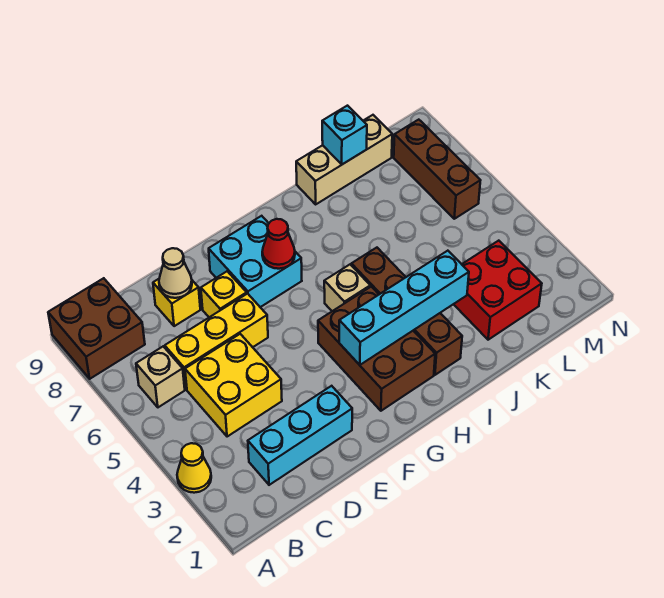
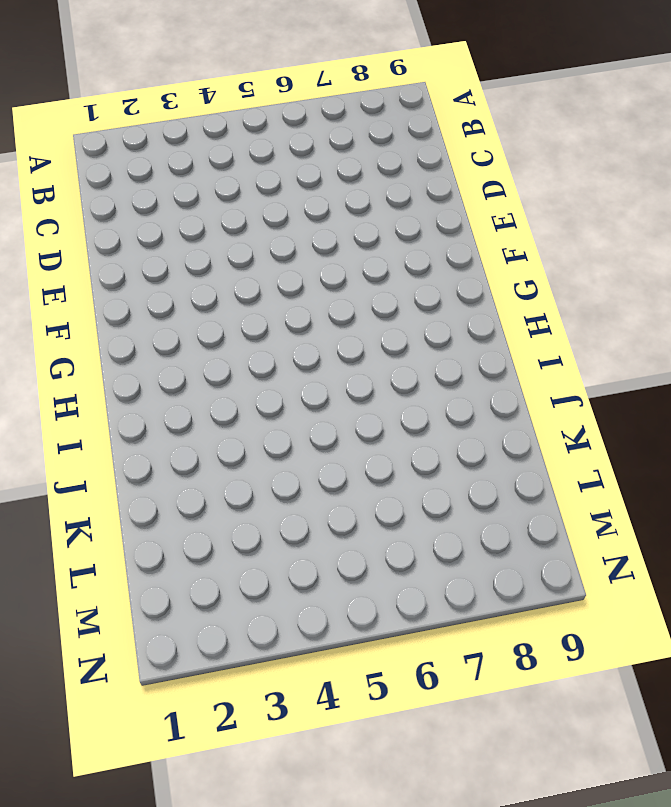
none -> yellow cone A3 level 1
none -> brown brick A8:B9 level 1
none -> tan brick B6 level 1

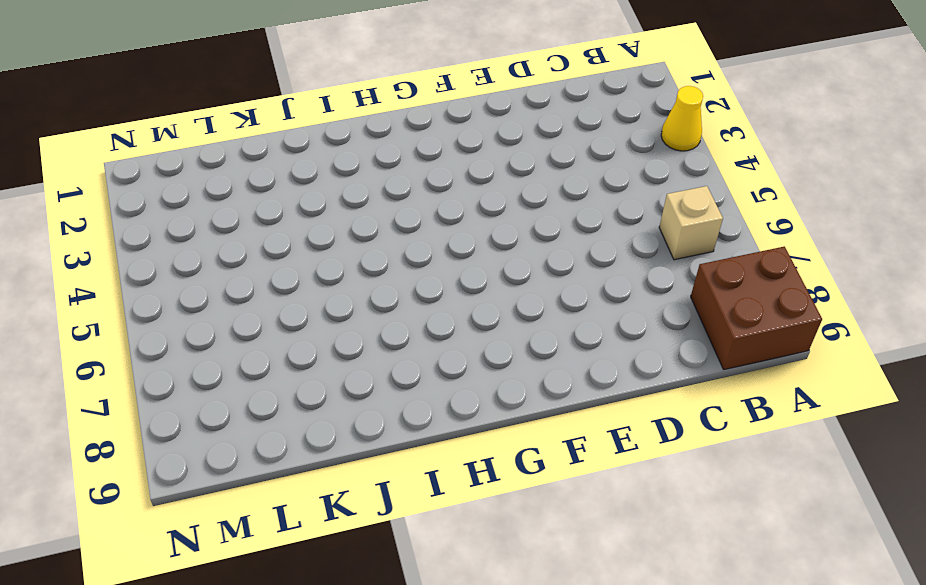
none -> cyan brick C2:E2 level 1
none -> yellow brick C4:D5 level 1
none -> yellow brick C6:E6 level 1

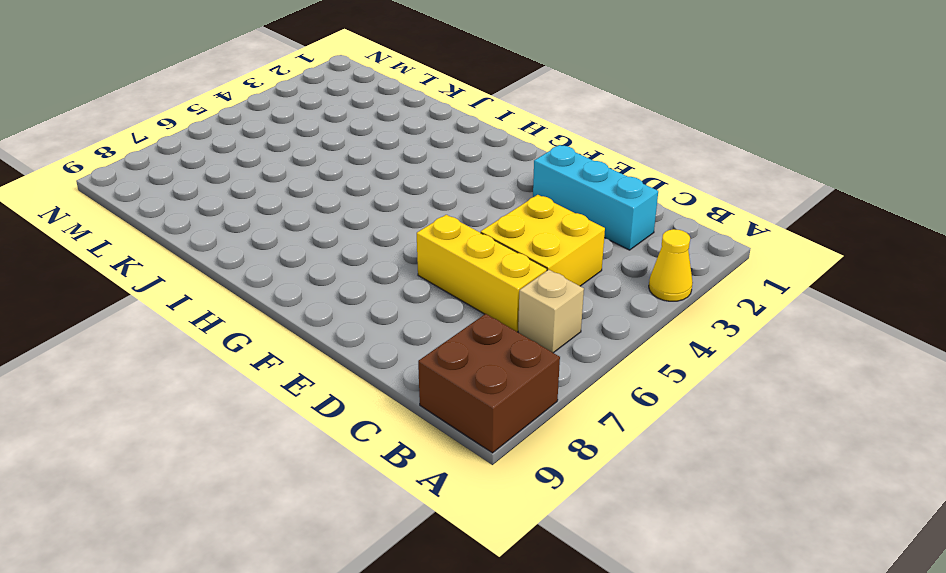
none -> yellow brick D8 level 1
none -> yellow brick E7 level 1
none -> cyan brick F7:G8 level 1

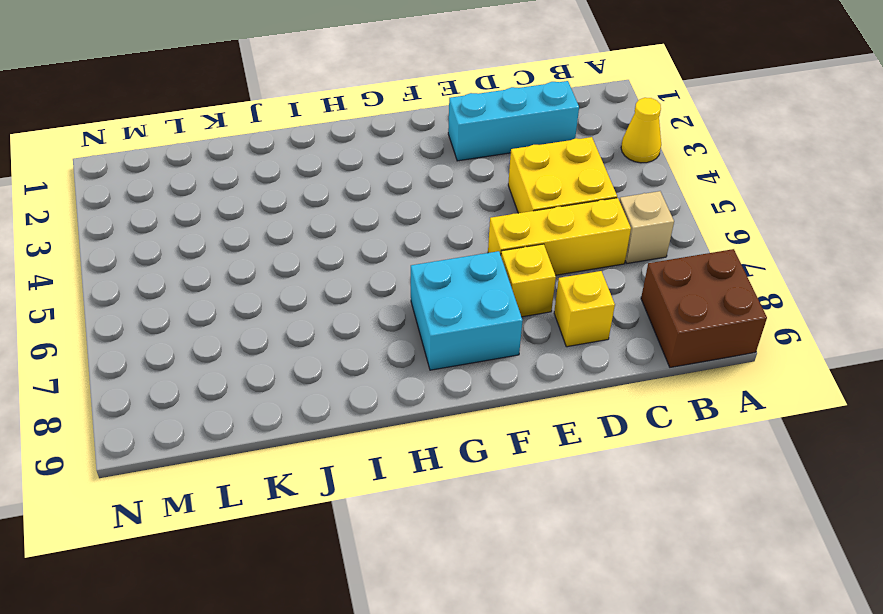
none -> brown brick G2:H4 level 1
none -> tan brick H5 level 1
none -> brown brick I2:I5 level 1

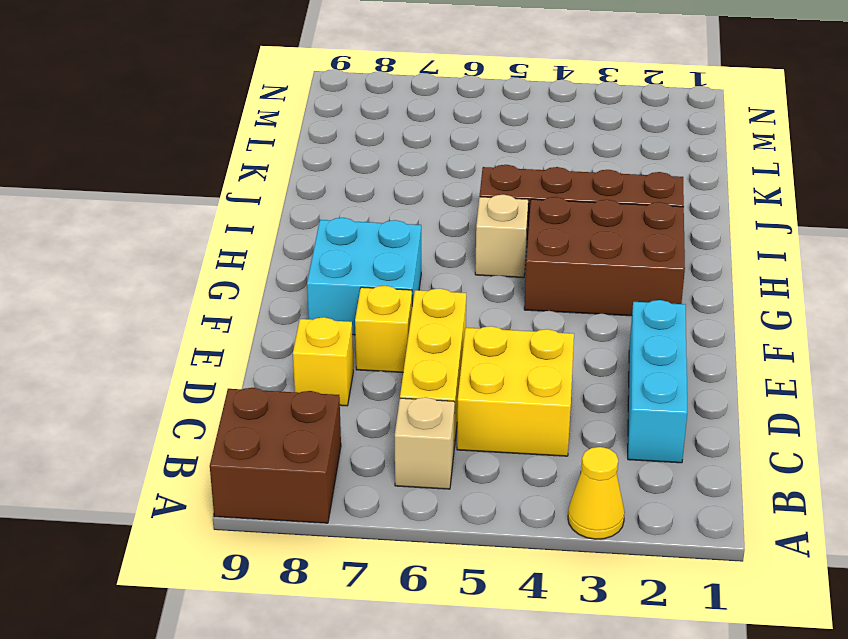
none -> tan brick J9:L9 level 1
none -> red brick K2:L3 level 1
none -> brown brick M6:M8 level 1

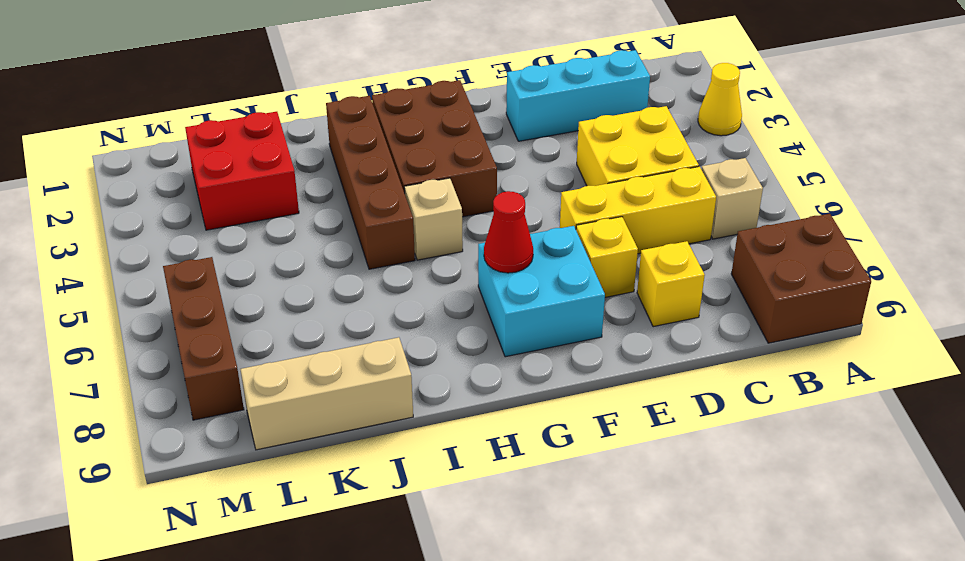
none -> tan cone D8 level 2
none -> cyan brick G3:J3 level 2
none -> cyan brick K9 level 2

